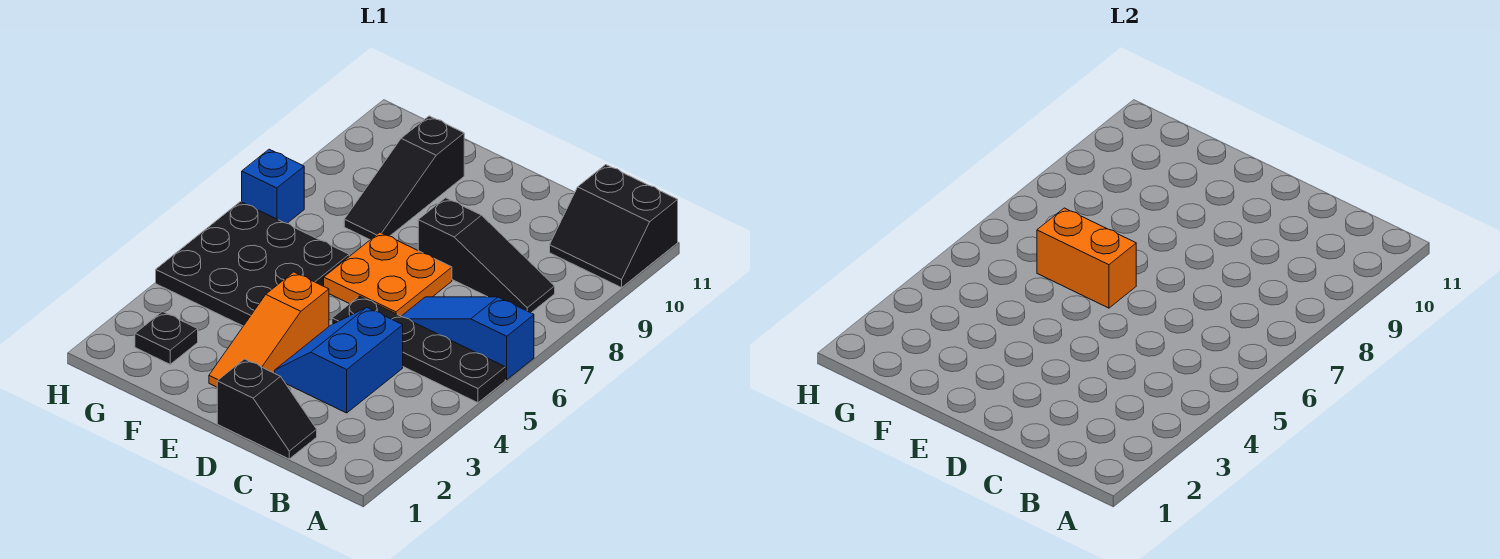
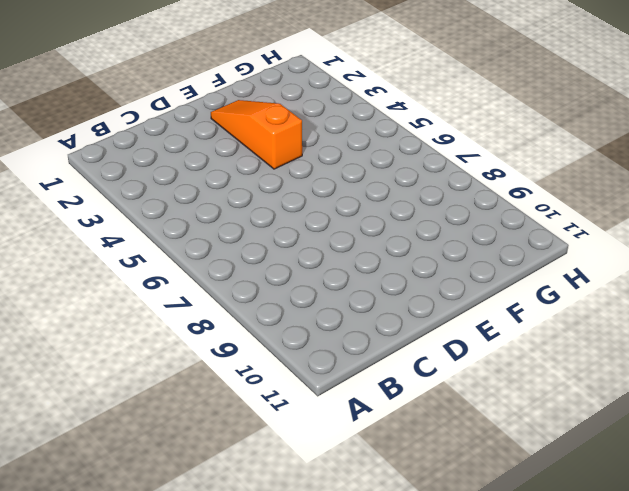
none -> black plate A5:D5 level 1
none -> blue slope A6:C6 level 1 top A
none -> black slope A10:B11 level 1 top 11

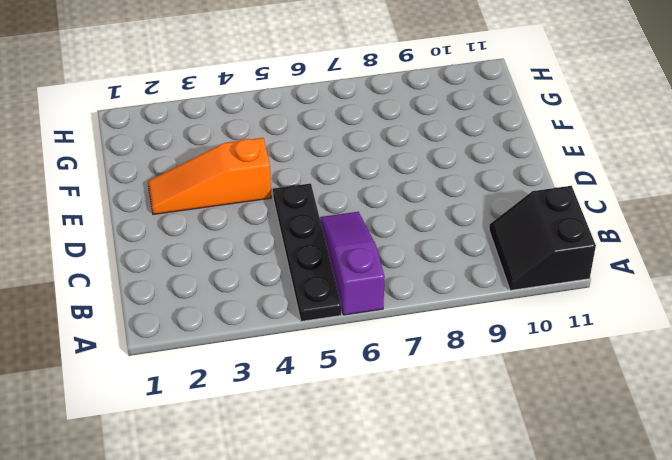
purple slope A6:C6 level 1 top A -> blue slope A6:C6 level 1 top A
none -> black slope B8:D8 level 1 top D
none -> black slope C1:D1 level 1 top D
none -> blue slope C3:D4 level 1 top C

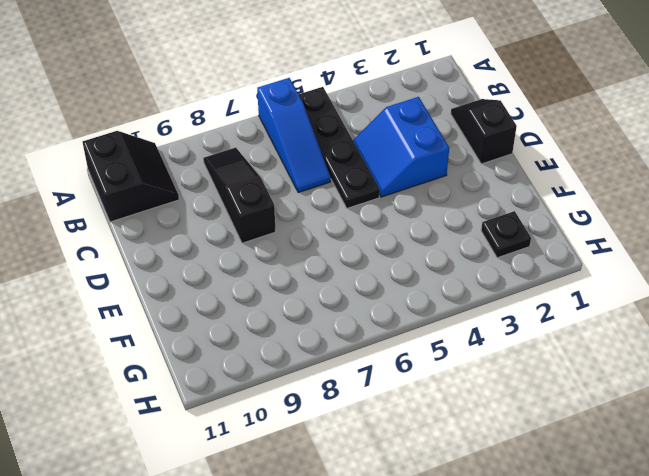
blue slope C3:D4 level 1 top 3 -> blue slope C3:D4 level 1 top C
none -> orange plate D6:E7 level 1
none -> orange slope E2:E4 level 1 top 4
none -> black plate F4:H6 level 1

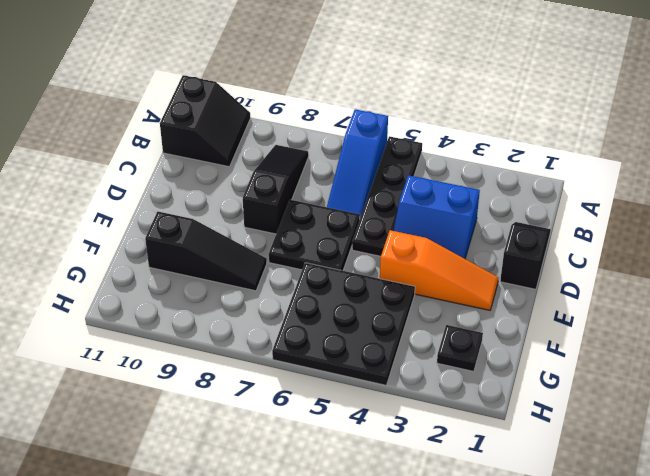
black plate D6:E7 level 1 -> orange plate D6:E7 level 1
none -> blue brick H7 level 1
none -> orange brick E6:F6 level 2

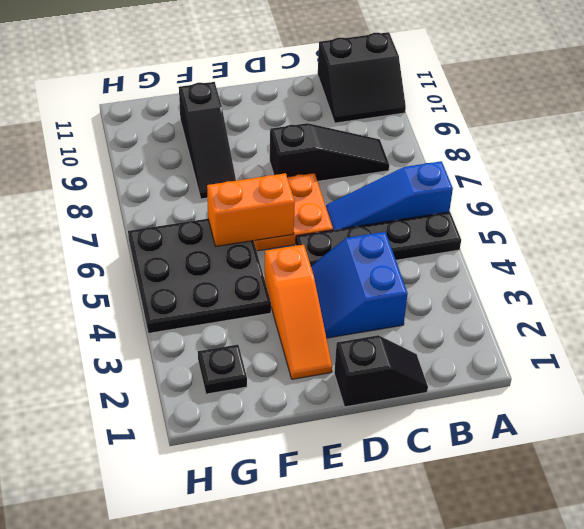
none -> blue brick H7 level 1

